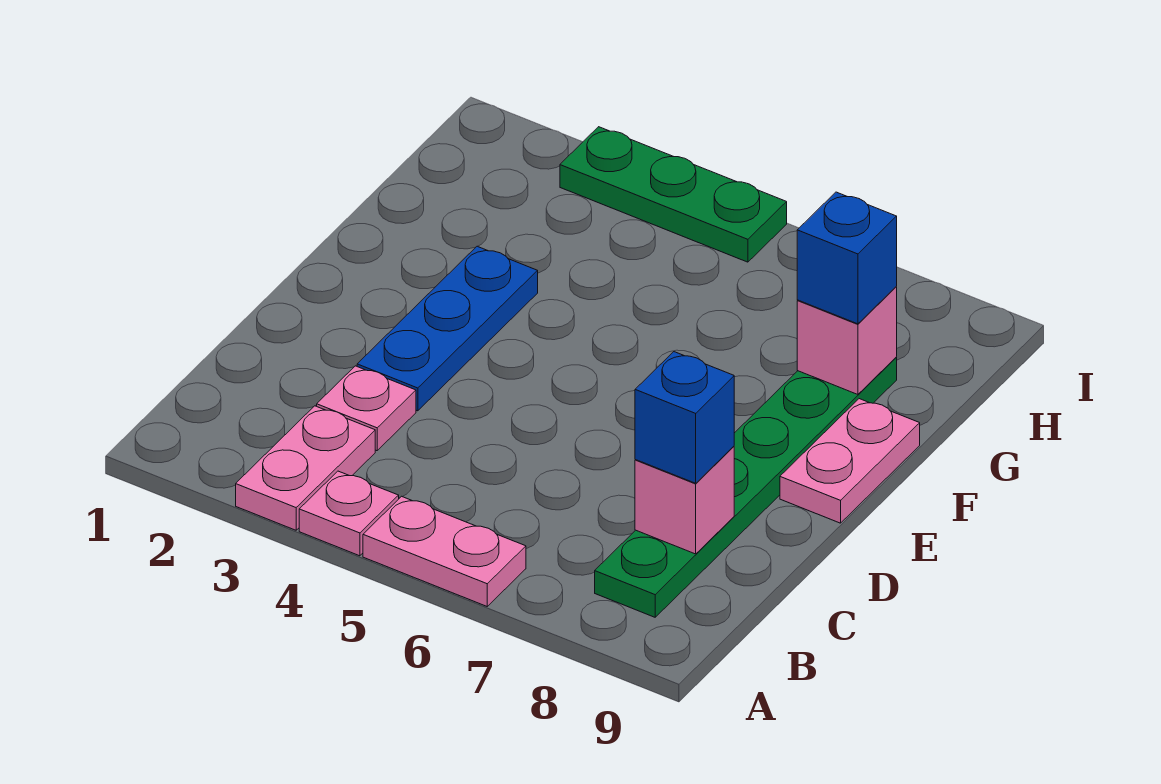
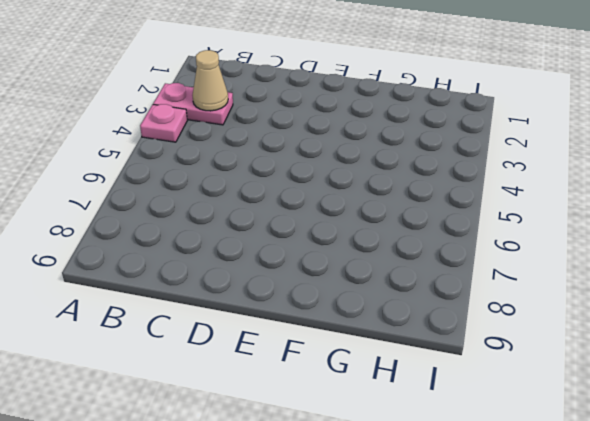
tan cone B3 level 2 -> none
none -> pink plate A5:A6 level 1
none -> green plate B8:G8 level 1
none -> pink plate C3 level 1

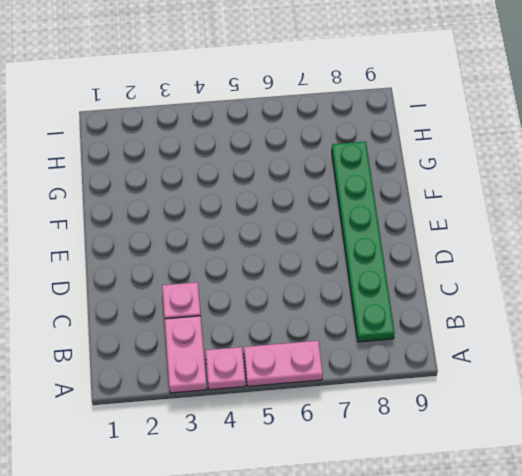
none -> blue plate D3:F3 level 1
none -> pink plate E9:F9 level 1
none -> green plate I3:I5 level 1

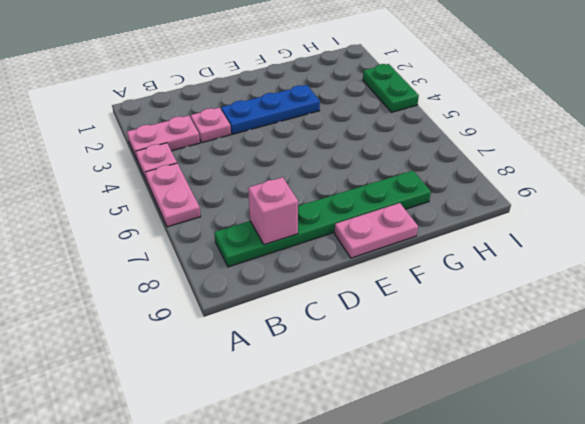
green plate I3:I4 level 1 -> green plate I3:I5 level 1
none -> pink brick G8 level 2
none -> blue brick C8 level 3
none -> blue brick G8 level 3

